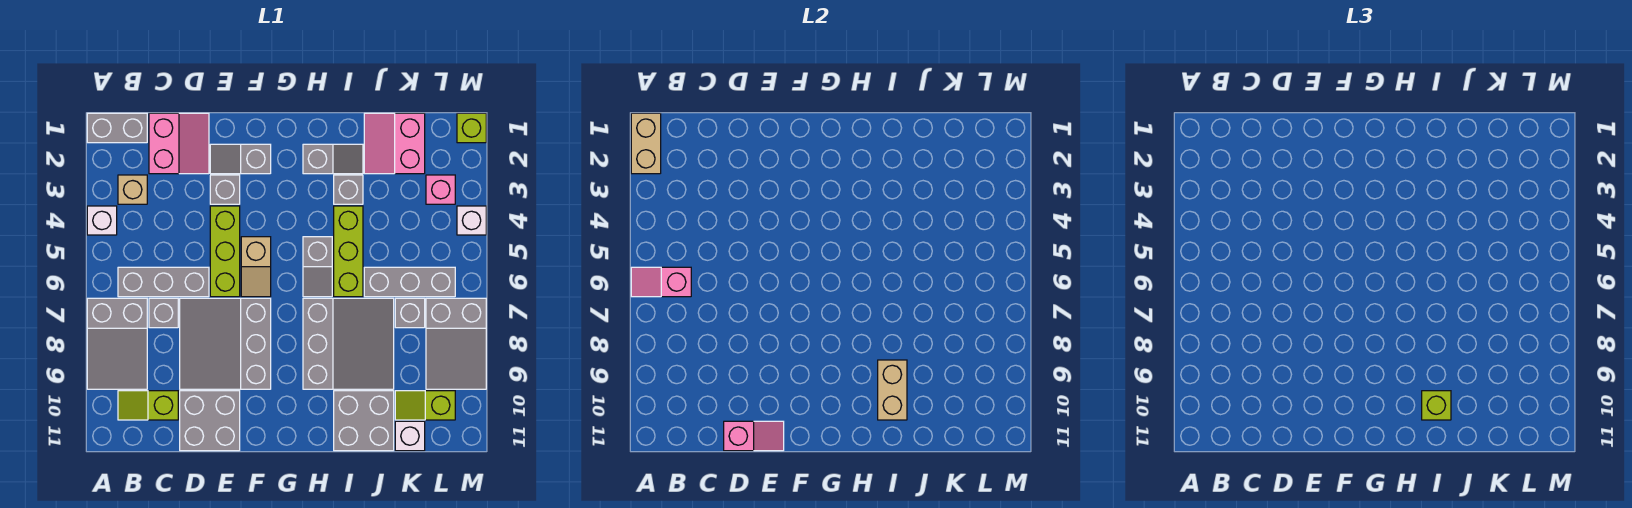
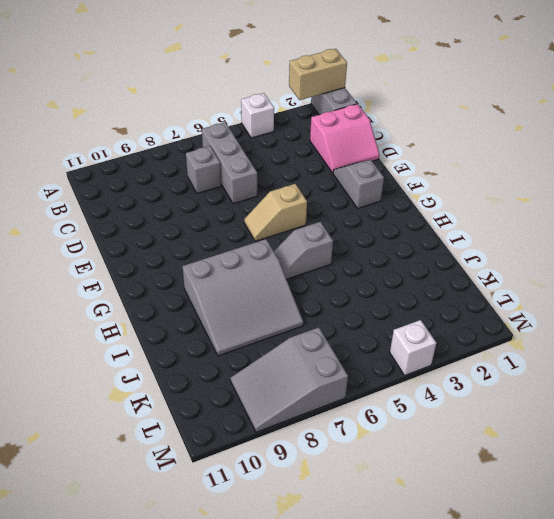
none -> grey slope A7:B9 level 1 top 7
none -> tan brick B3 level 1
none -> lime slope B10:C10 level 1 top C
none -> grey slope D7:F9 level 1 top F

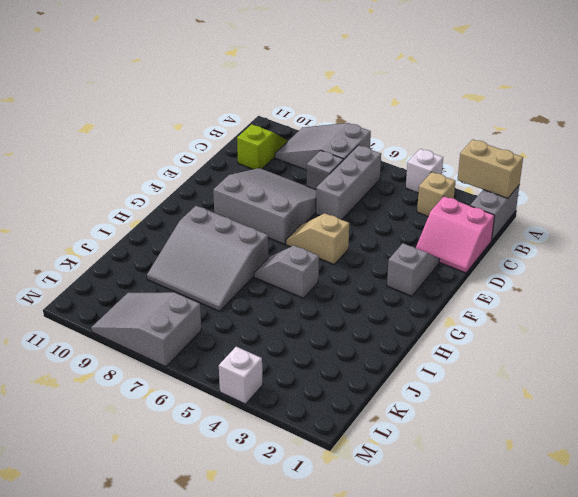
none -> grey brick D10:E11 level 1
none -> grey brick E3 level 1
none -> lime brick E4:E6 level 1
none -> grey slope H2:I2 level 1 top H

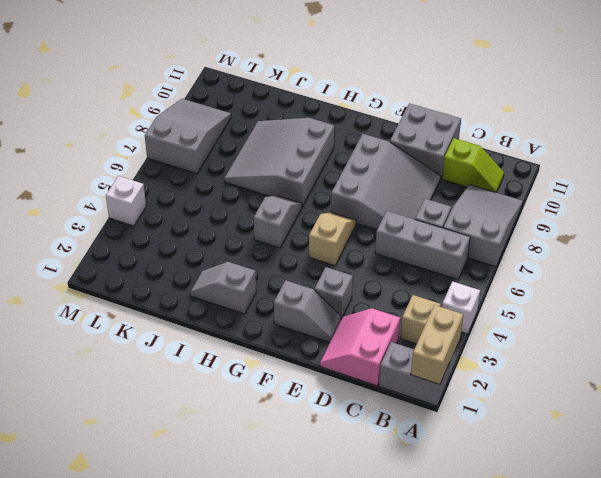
none -> lime brick E4:E6 level 1
none -> grey brick I3 level 1
none -> lime brick I4:I6 level 1
none -> grey brick I10:J11 level 1

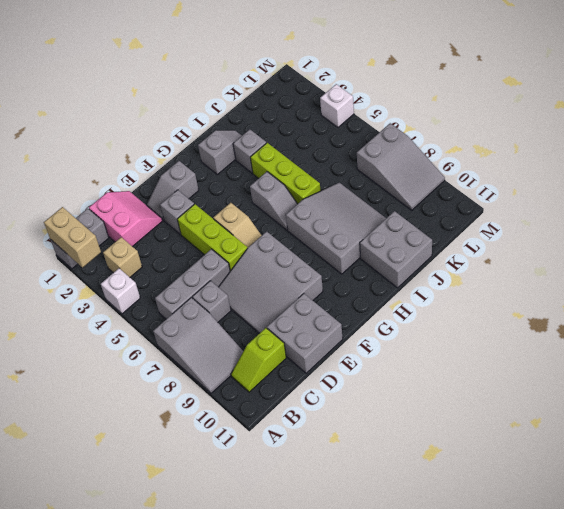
none -> pink slope J1:K2 level 1 top K
none -> grey brick J6:L6 level 1
none -> grey brick K7 level 1
none -> lime slope K10:L10 level 1 top L

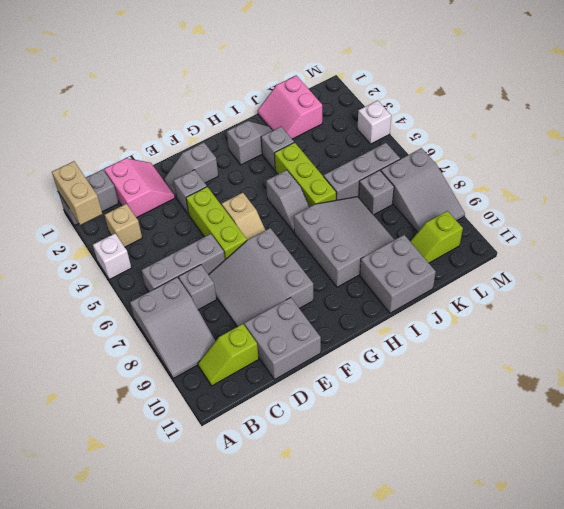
none -> white brick K11 level 1
none -> pink brick L3 level 1
none -> lime brick M1 level 1
none -> pink slope A6:B6 level 2 top B

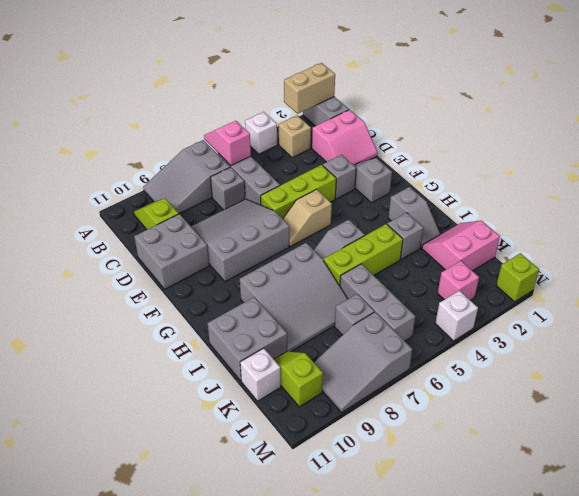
none -> pink slope D11:E11 level 2 top D
none -> tan brick I9:I10 level 2
none -> lime brick I10 level 3

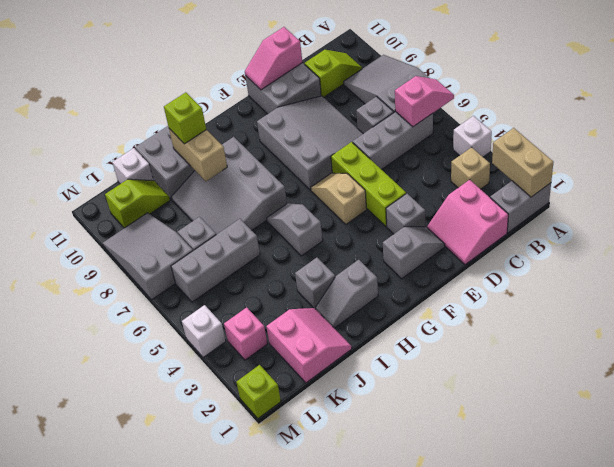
none -> lime brick I4:I6 level 1

